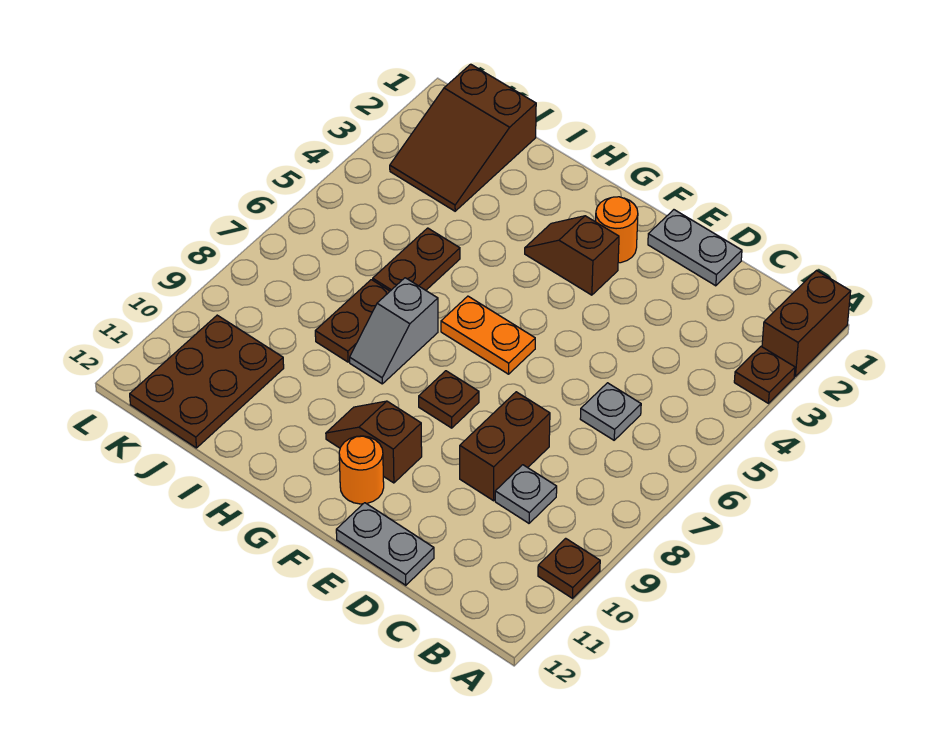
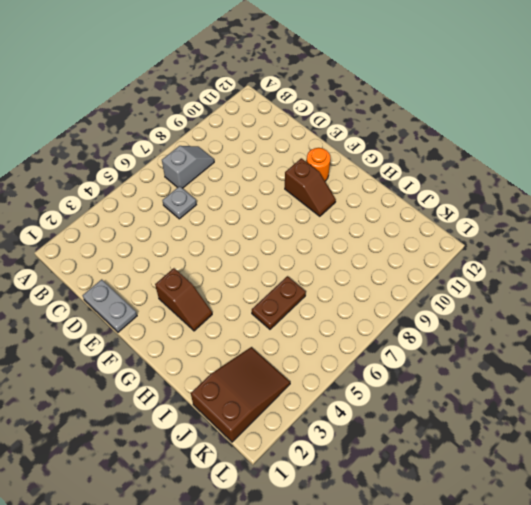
grey slope B7:B8 level 1 top 7 -> grey slope H7:H8 level 1 top 7
none -> brown brick A1:A2 level 1
none -> brown plate A3 level 1
none -> brown plate A10 level 1

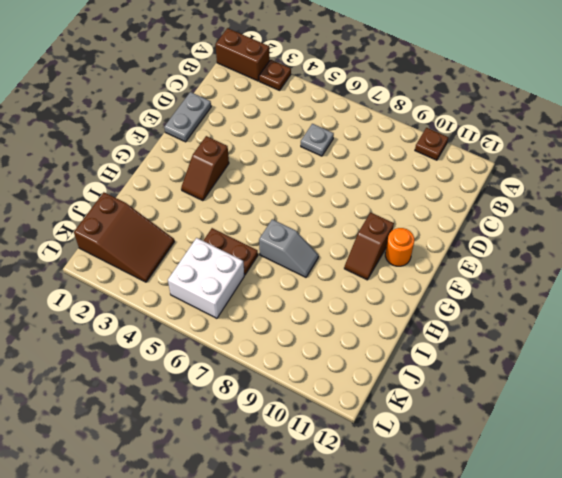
white brick J5:K6 level 1 -> none
none -> grey plate C9 level 1
none -> brown brick D8:D9 level 1
none -> grey plate D12:E12 level 1

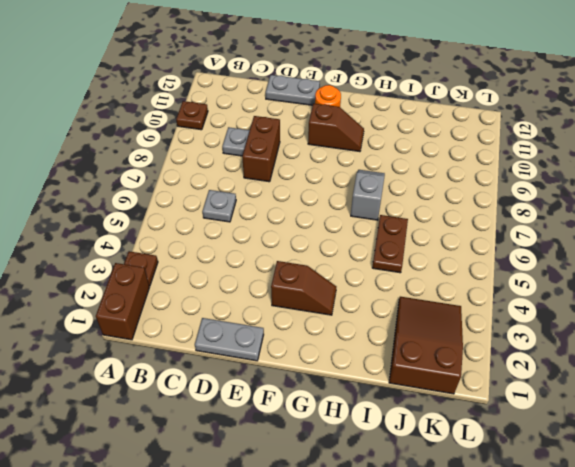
none -> orange round brick F2 level 1
none -> orange plate F6:G6 level 1
none -> brown plate F8 level 1

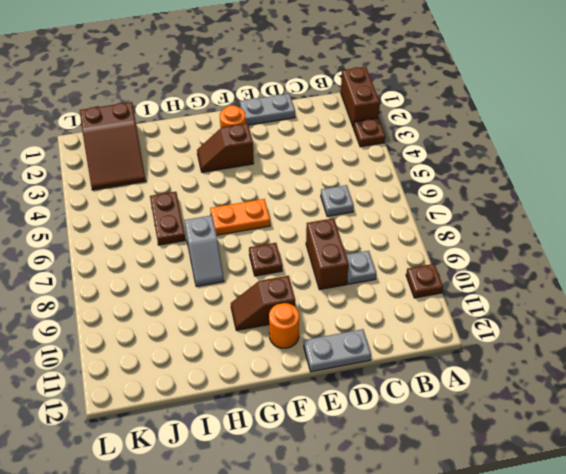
none -> brown plate I7:I8 level 1
none -> brown plate J10:K12 level 1

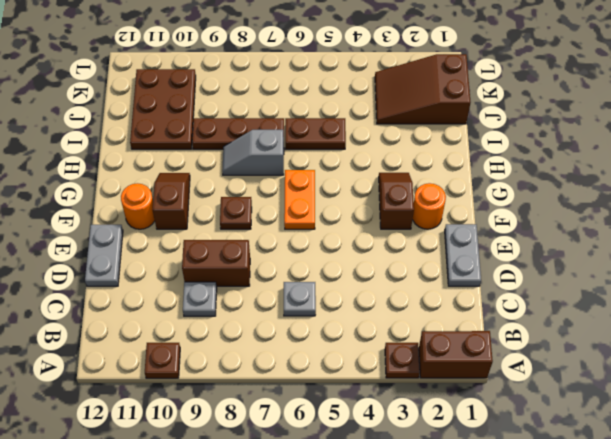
brown plate I7:I9 level 1 -> brown plate I7:I8 level 1
brown plate I10:K11 level 1 -> brown plate J10:K12 level 1

